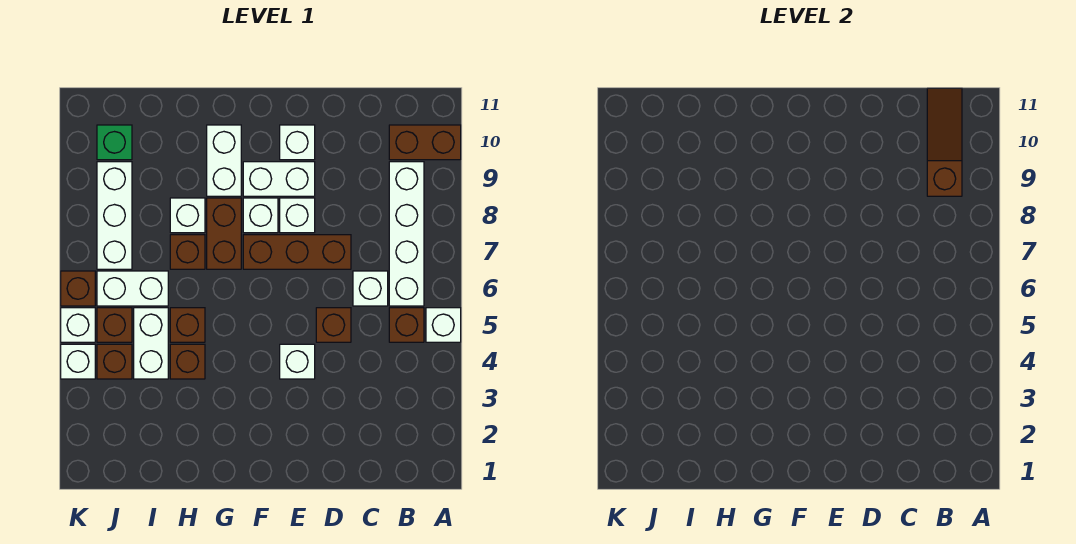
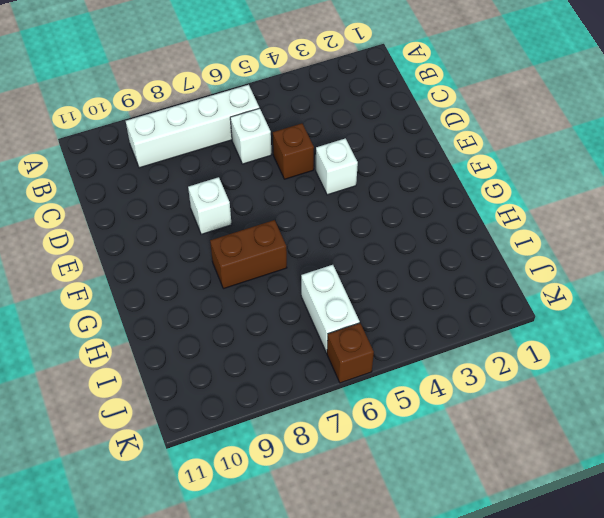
none -> white brick A5 level 1
none -> brown brick A10:B10 level 1
none -> brown brick B5 level 1

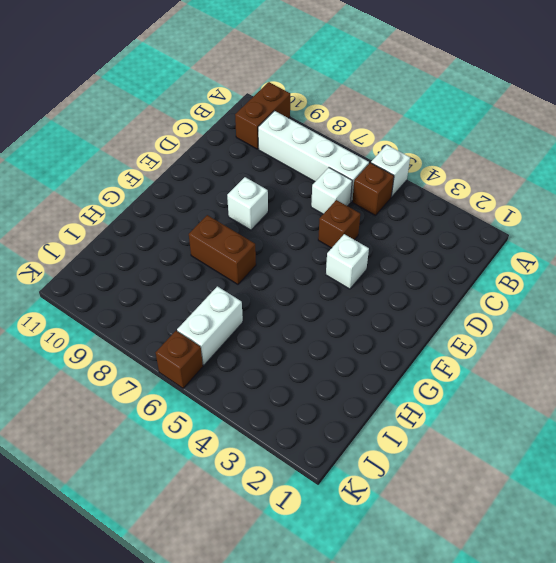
none -> brown brick D7:F7 level 1
none -> white brick E9:F9 level 1
none -> white brick E10 level 1

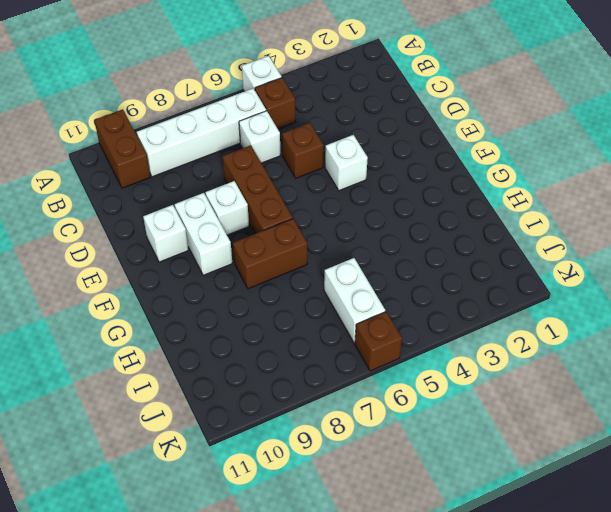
none -> white brick F8 level 1
none -> white brick G9:G10 level 1
none -> brown brick H4 level 1

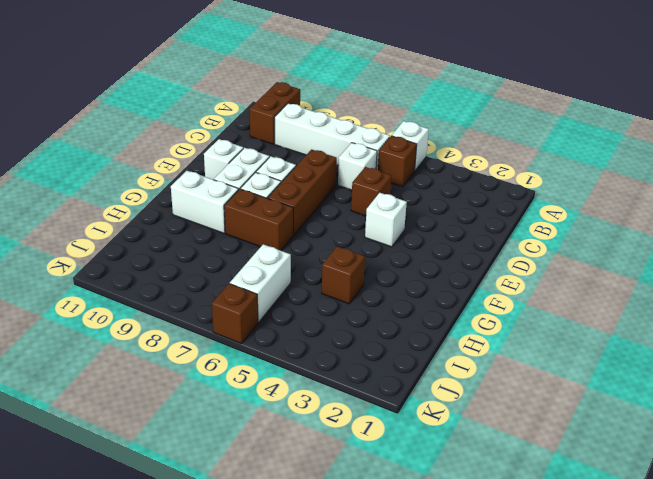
none -> brown brick H5 level 1
none -> brown brick H7 level 1
none -> white brick H8 level 1

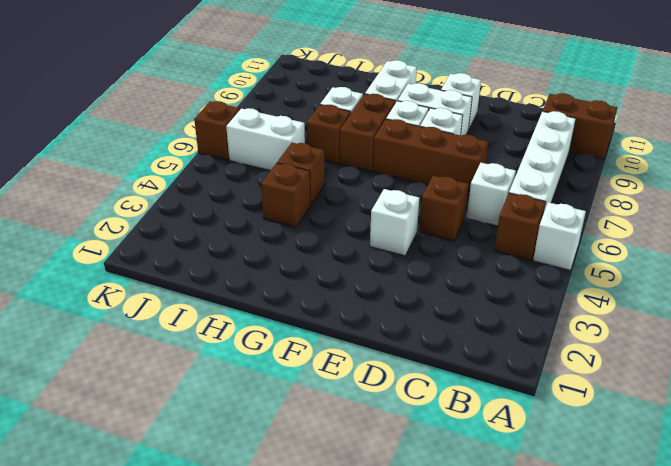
none -> white brick I4:I5 level 1
none -> brown brick J4 level 1
none -> brown brick J5 level 1

